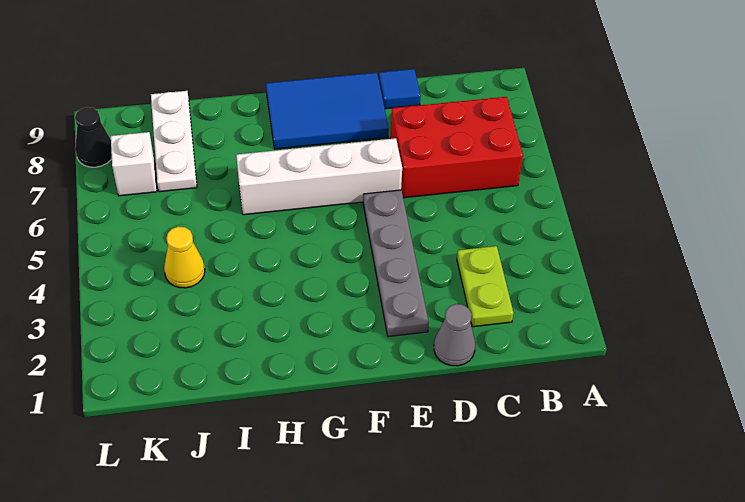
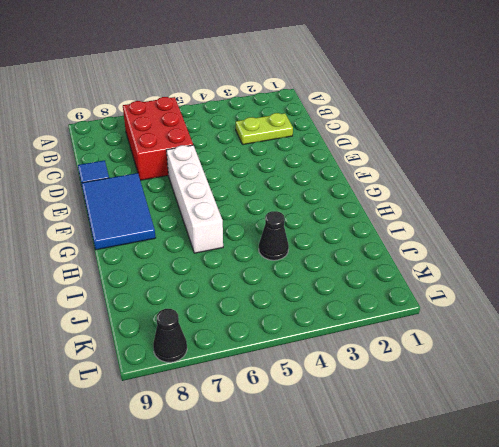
black cone I4 level 1 -> none
none -> grey cone D1 level 1
none -> grey plate E2:E5 level 1

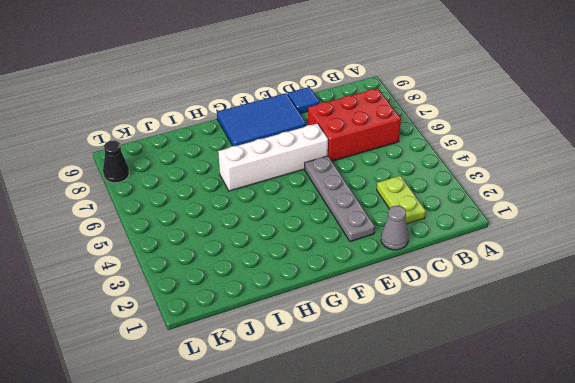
none -> yellow cone J4 level 1
none -> white plate J7:J9 level 1

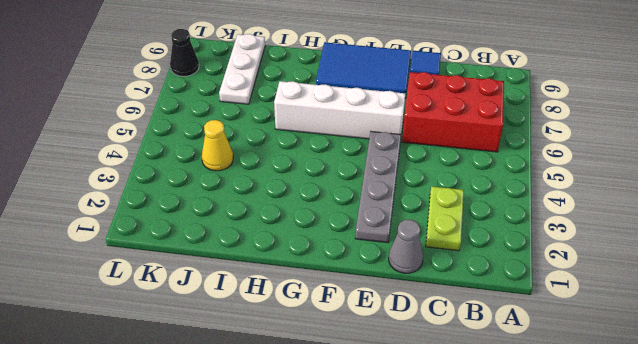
none -> white brick K7 level 1

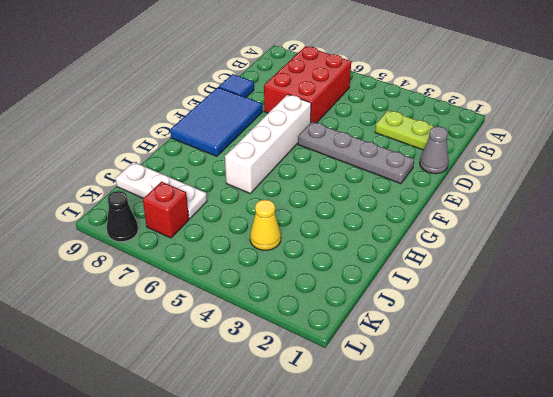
red brick K7 level 1 -> white brick K7 level 1

